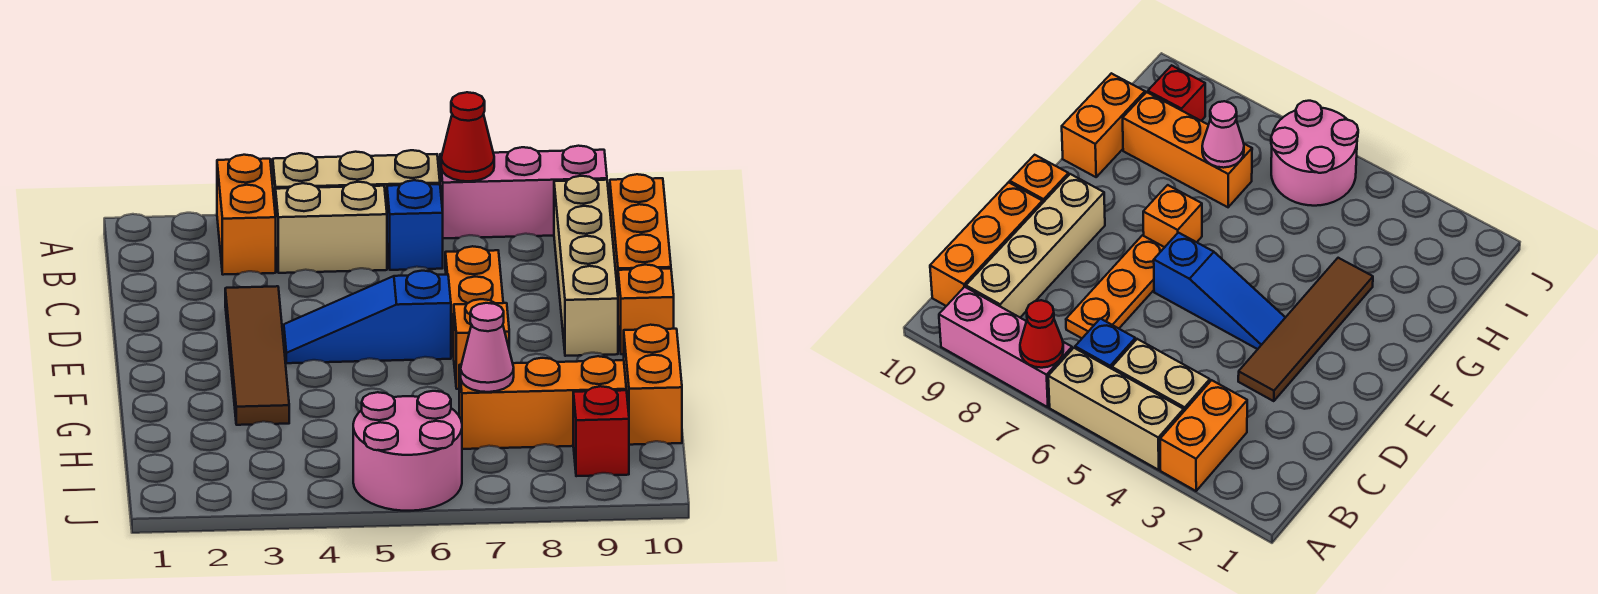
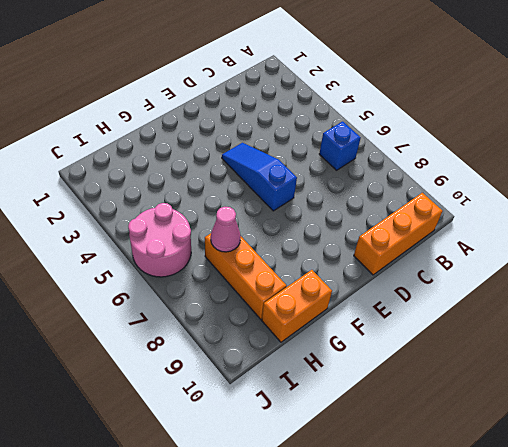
none -> orange brick A3:B3 level 1
none -> tan brick A4:A6 level 1
none -> pink brick A7:A9 level 1

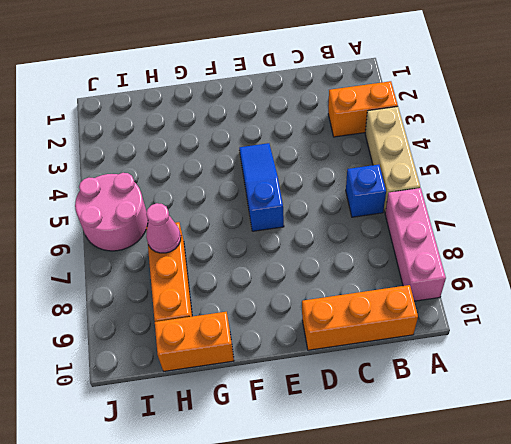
none -> tan brick B4:B5 level 1
none -> tan brick B9:E9 level 1
none -> orange plate C7:E7 level 1

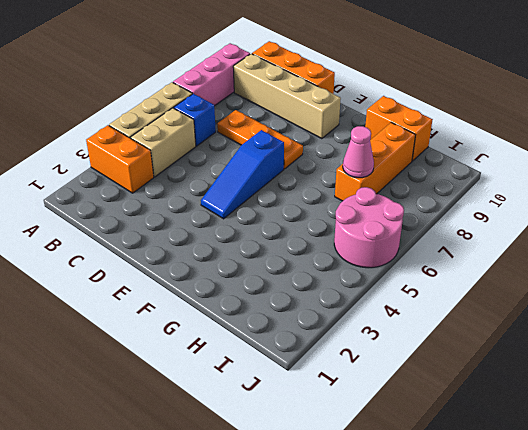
none -> brown tile D3:G3 level 1
none -> orange brick E10 level 1
none -> orange brick F7 level 1

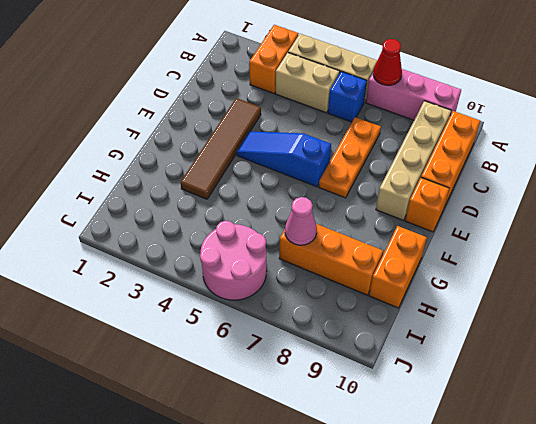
none -> orange brick F7 level 1
none -> red brick I9 level 1

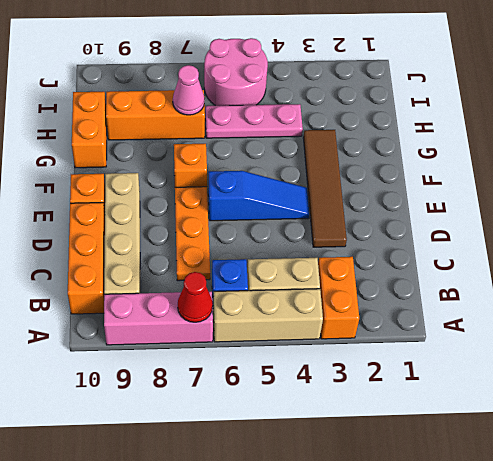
pink plate H4:H6 level 1 -> none
none -> red brick I9 level 1

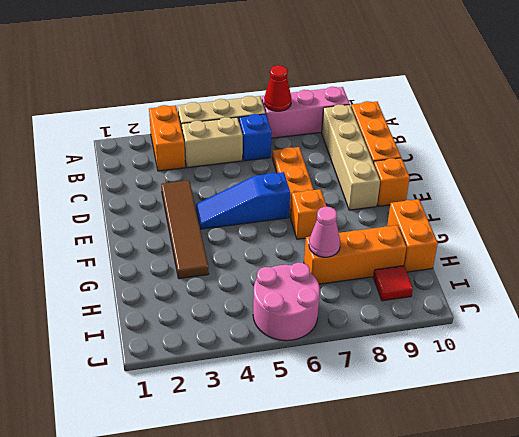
red tile I9 level 1 -> red brick I9 level 1

